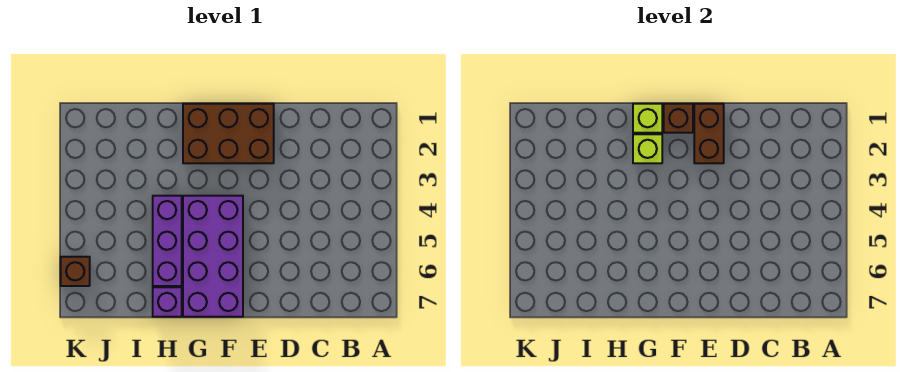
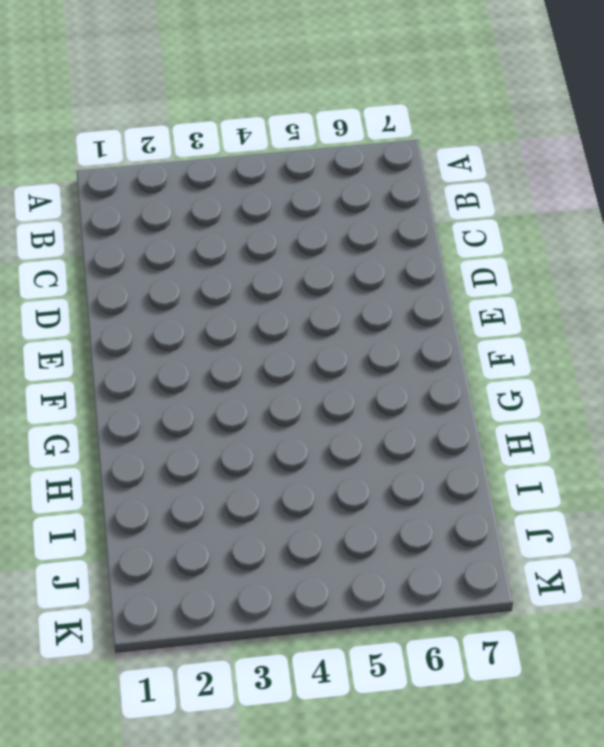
none -> brown brick E1:G2 level 1
none -> purple brick F4:G7 level 1

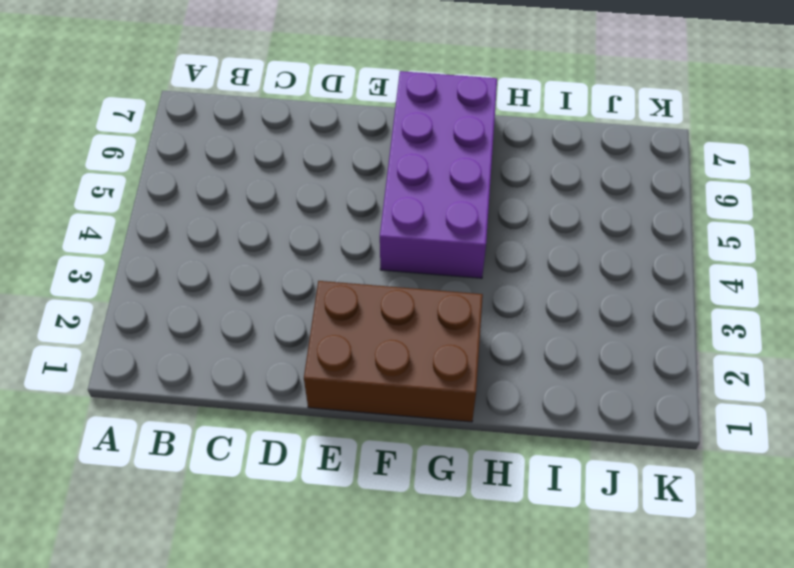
none -> purple brick H4:H6 level 1
none -> purple brick H7 level 1

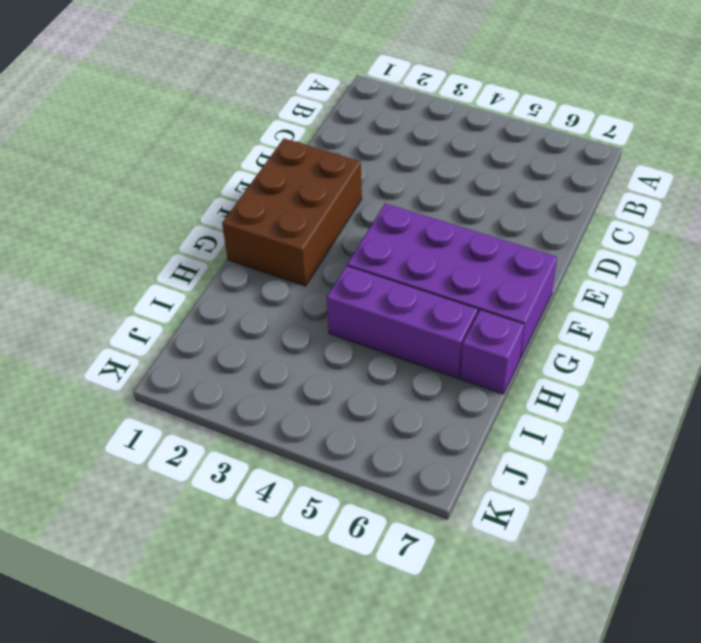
none -> brown brick K6 level 1
none -> brown brick E1:E2 level 2

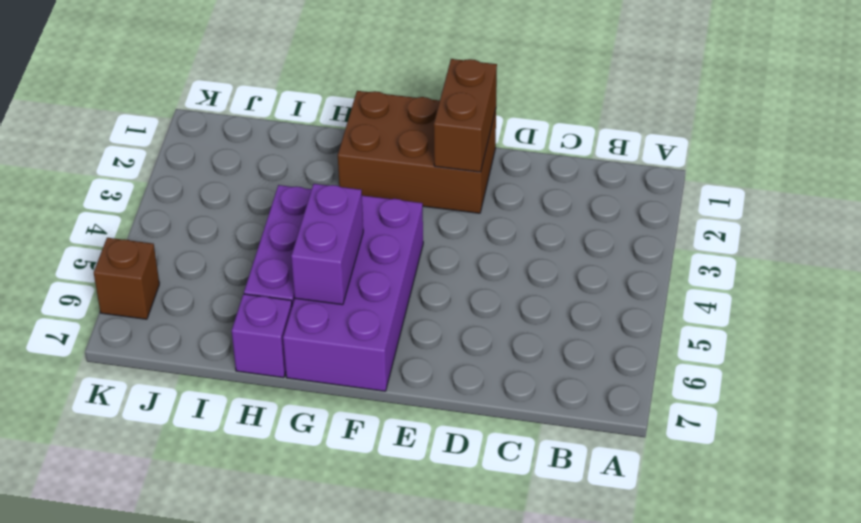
purple brick G5:G6 level 2 -> none
none -> brown brick F1 level 2
none -> lime brick G1 level 2

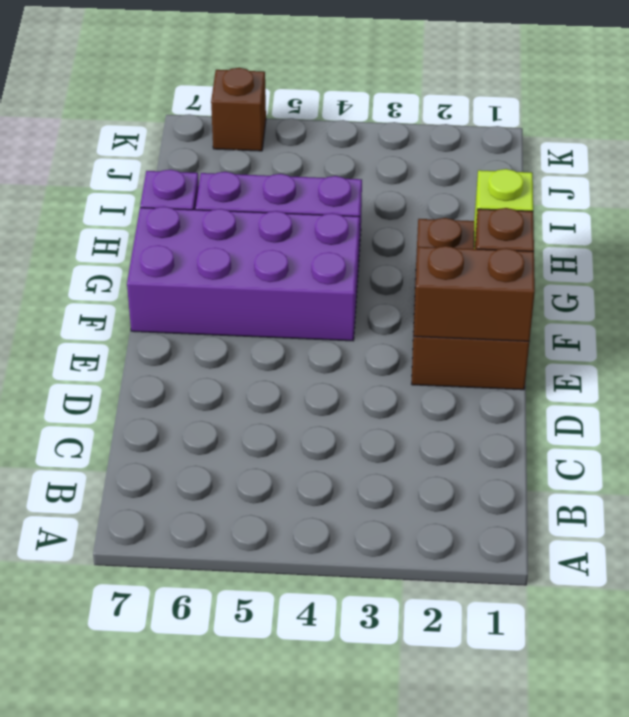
none -> lime brick G2 level 2

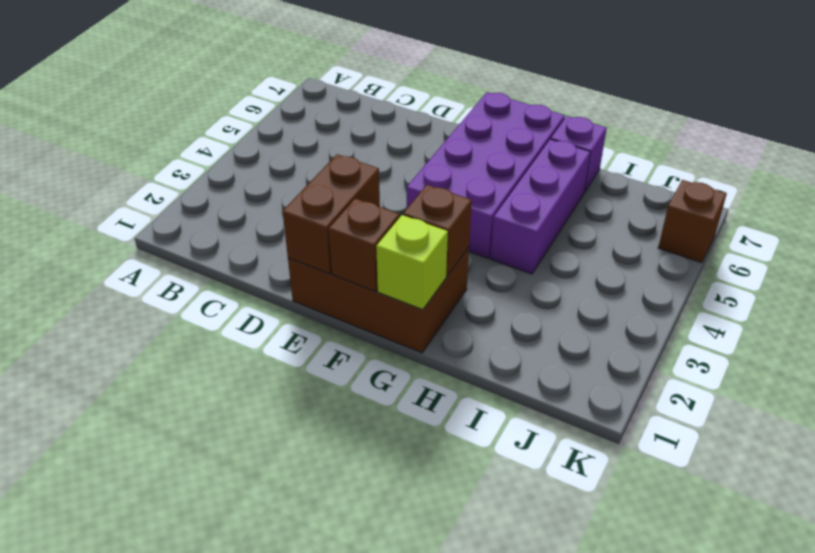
brown brick G2 level 2 -> lime brick G2 level 2

